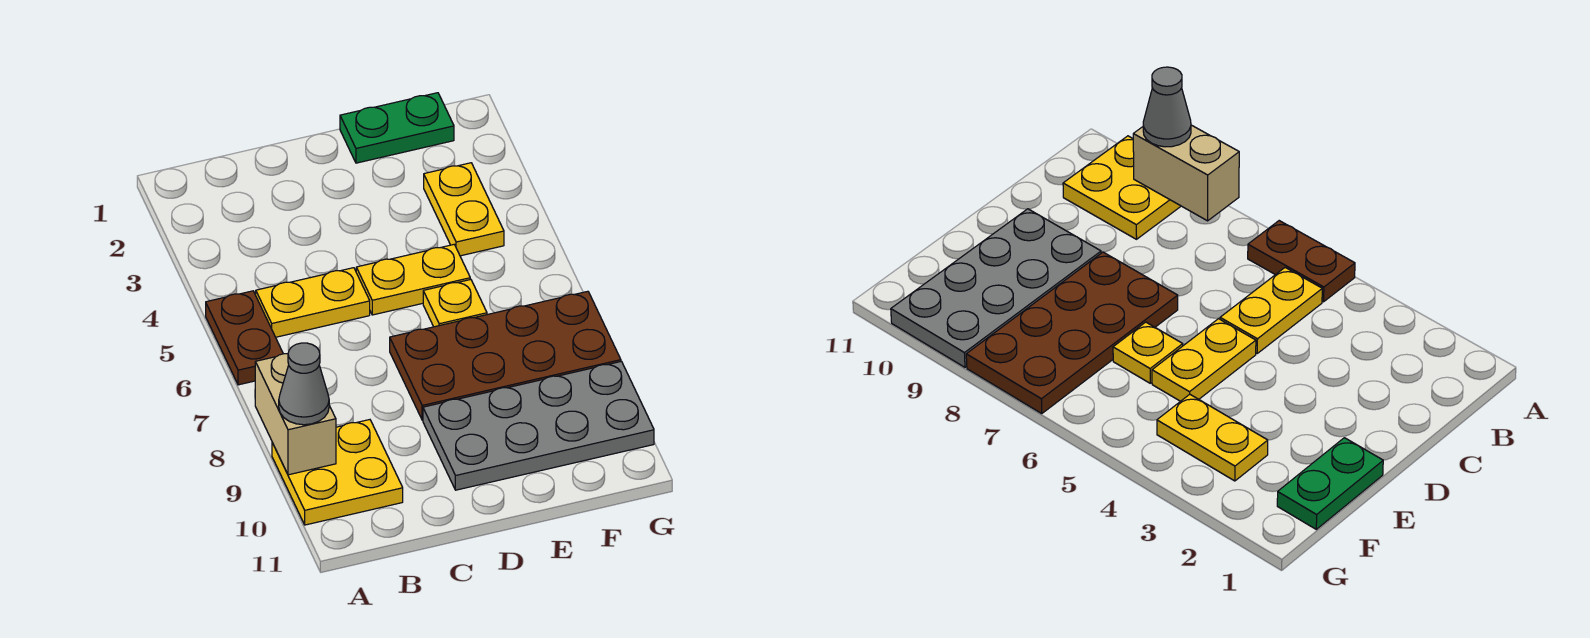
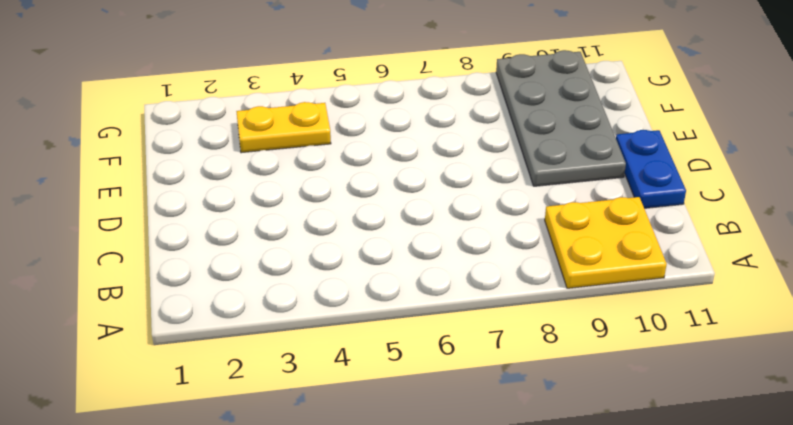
blue plate C11:D11 level 1 -> none
none -> brown plate A5:A6 level 1
none -> yellow plate B5:C5 level 1

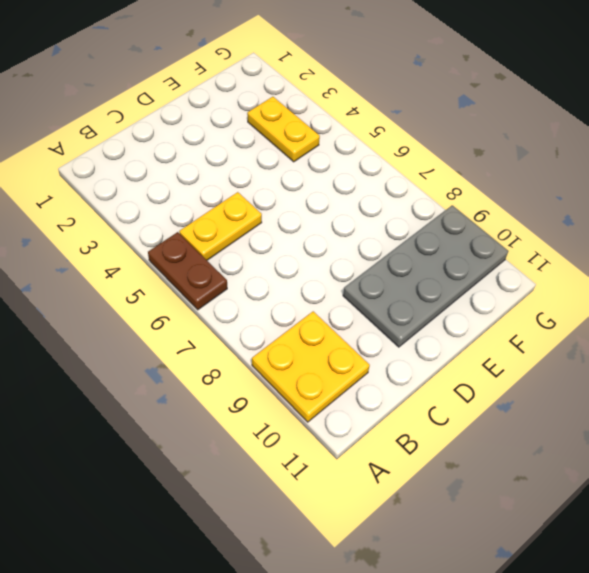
none -> yellow plate D5:E5 level 1
none -> brown plate D7:G8 level 1

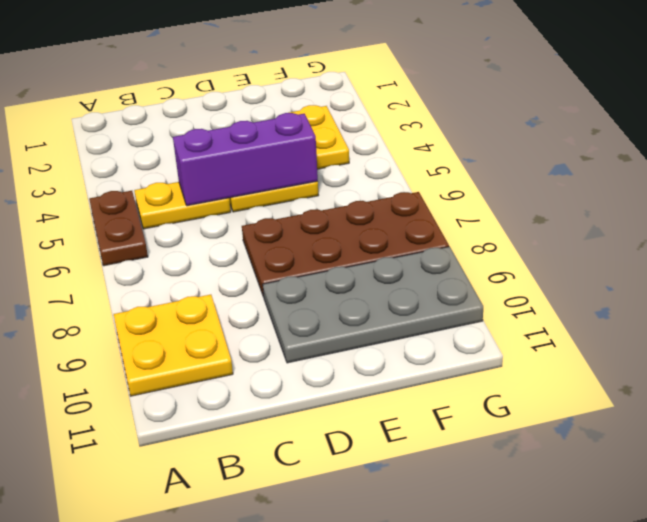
purple brick C5:E5 level 2 -> none
none -> green plate E1:F1 level 1
none -> yellow plate E6 level 1

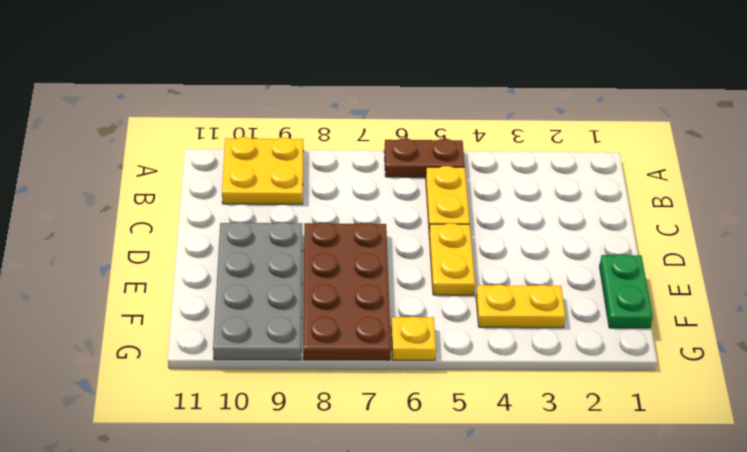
yellow plate G6 level 1 -> yellow plate E6 level 1
none -> tan brick A8:A9 level 2
none -> grey cone A9 level 3

